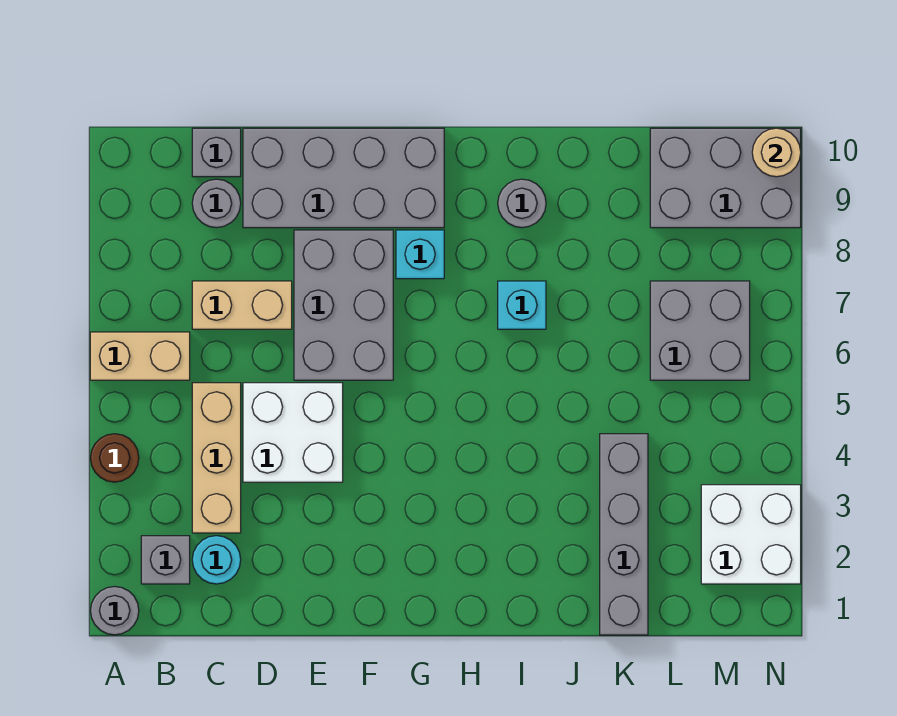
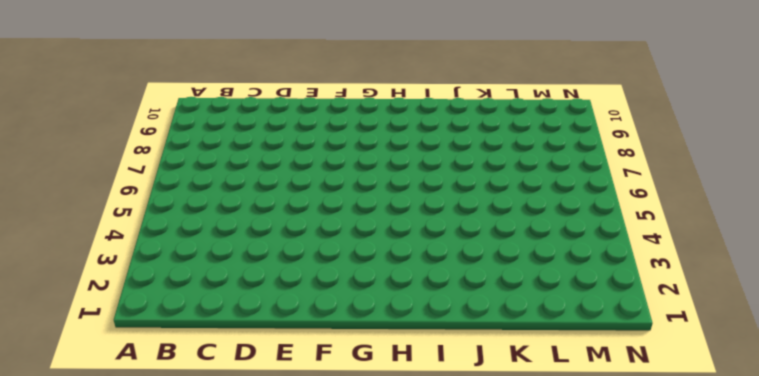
none -> grey round brick A1 level 1
none -> brown round brick A4 level 1
none -> tan brick A6:B6 level 1

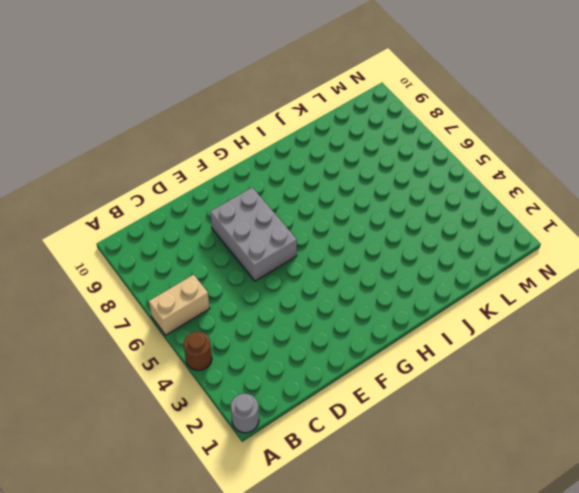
none -> grey brick B2 level 1
none -> cyan round brick C2 level 1
none -> tan brick C3:C5 level 1

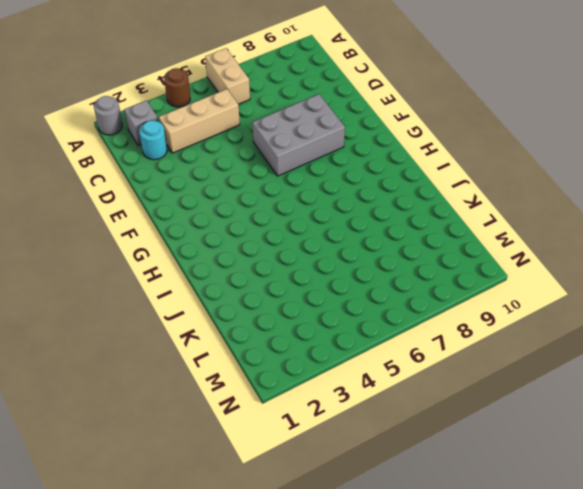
none -> tan brick C7:D7 level 1
none -> grey round brick C9 level 1
none -> grey brick C10 level 1

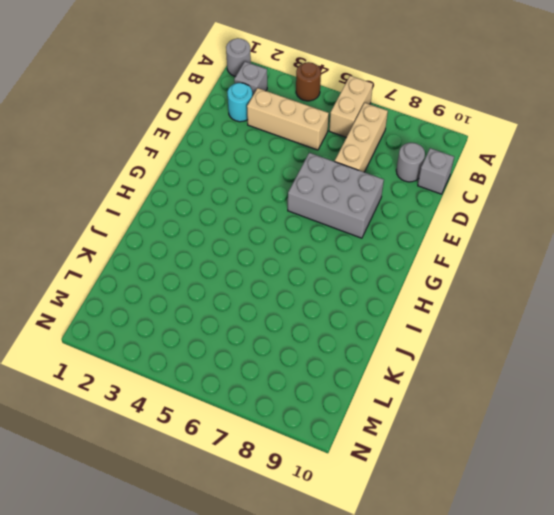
tan brick B7:D7 level 1 -> tan brick C7:D7 level 1
none -> white brick D4:E5 level 1
none -> grey brick D9:G10 level 1
none -> cyan brick G8 level 1

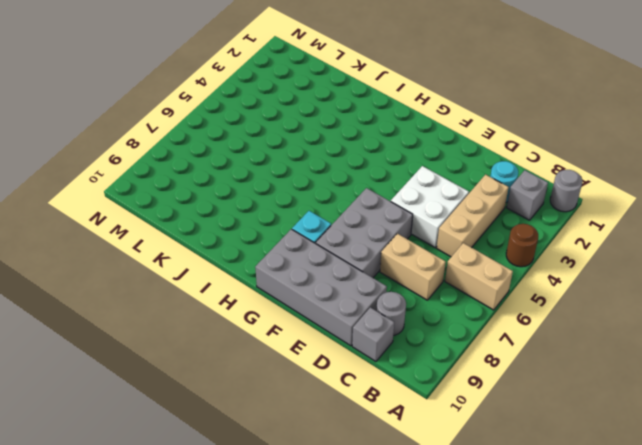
none -> cyan brick I7 level 1
none -> grey round brick I9 level 1
none -> grey brick K1:K4 level 1

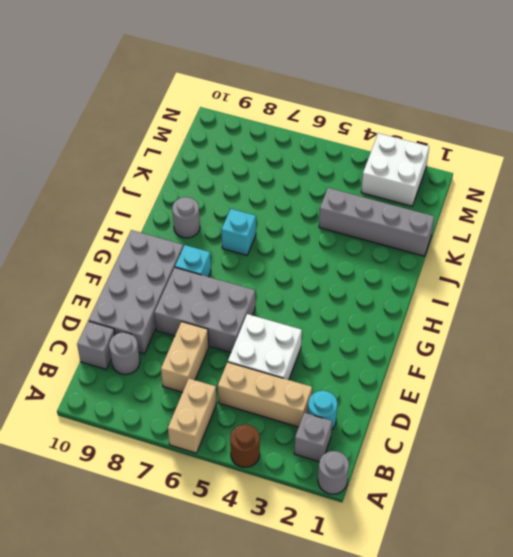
none -> grey brick L6:M7 level 1
none -> grey brick L9:N10 level 1
none -> tan round brick N10 level 2

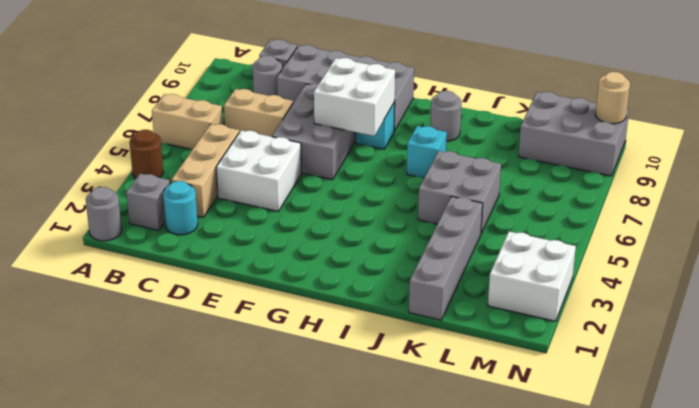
white brick F7:G8 level 2 -> none
grey brick J5:K6 level 1 -> grey brick L6:M7 level 1

